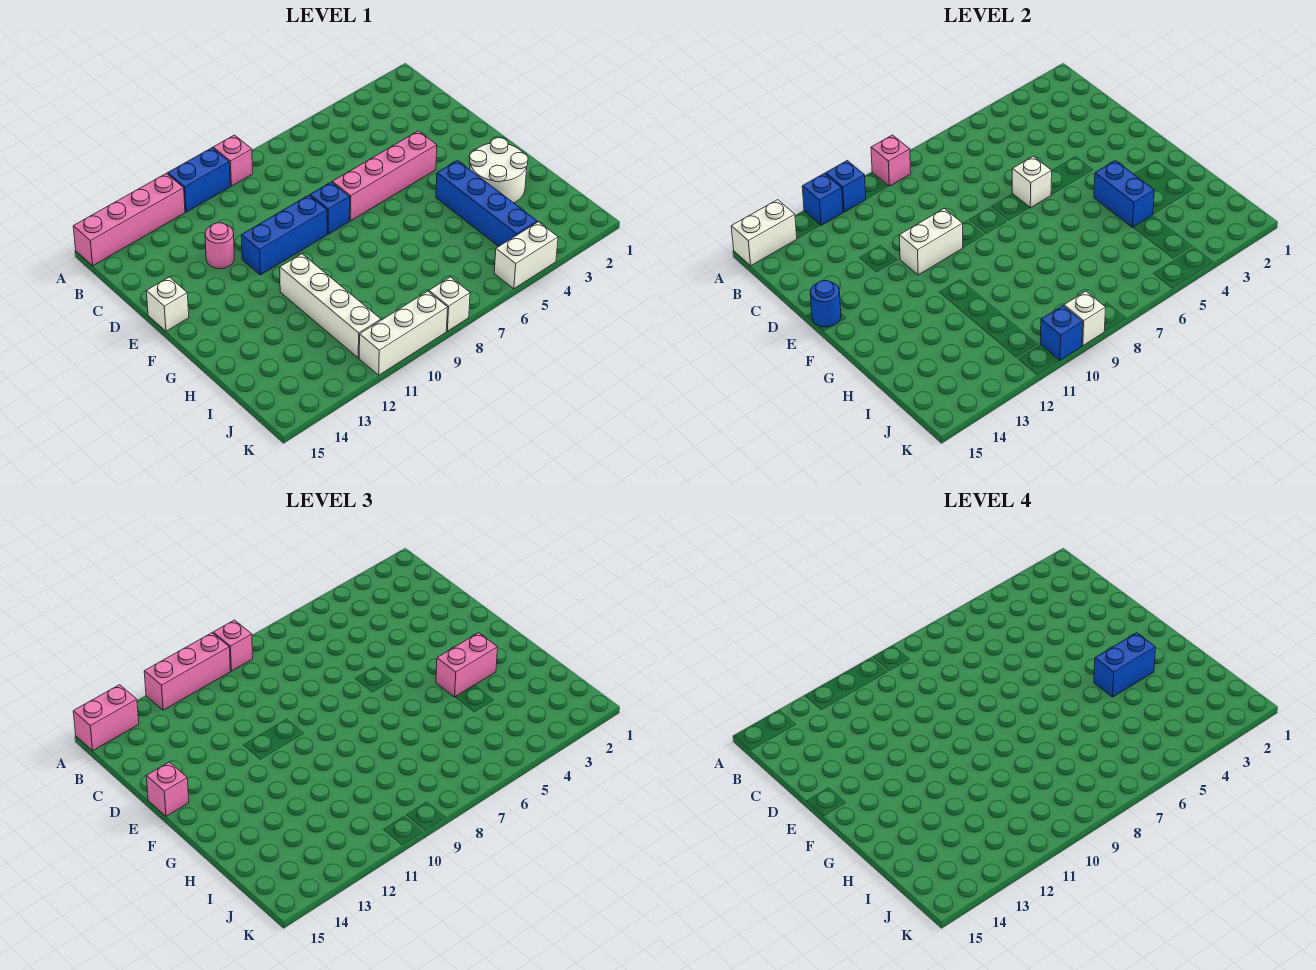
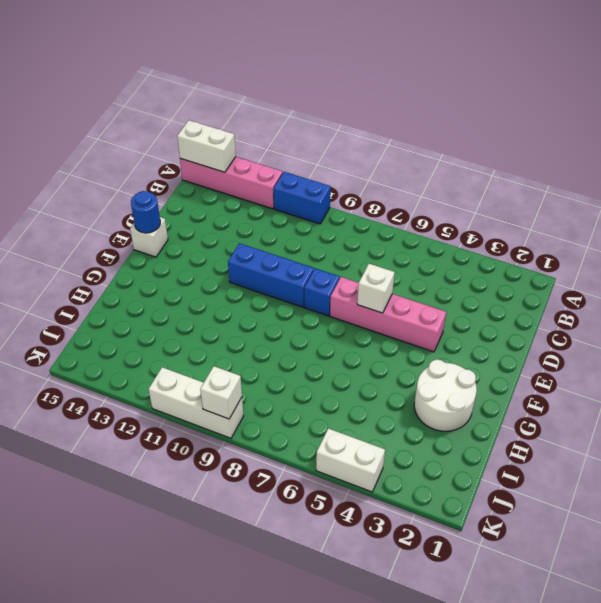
none -> pink brick A9 level 1
none -> pink round brick D12 level 1
none -> blue brick G4:J4 level 1
none -> white brick G11:J11 level 1

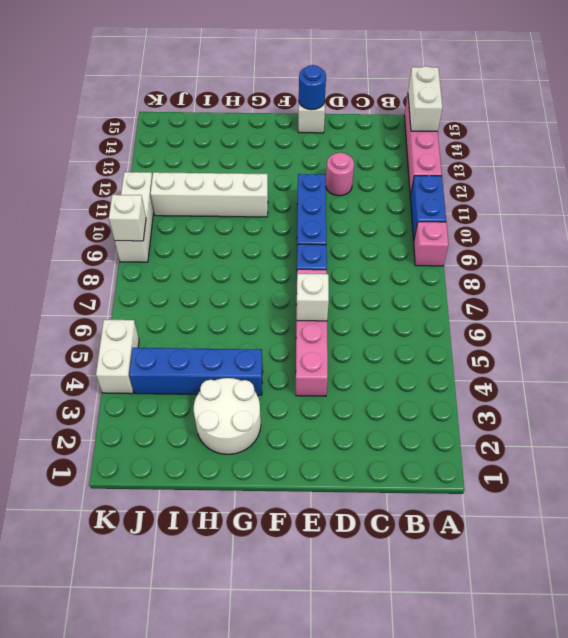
none -> white brick K8 level 1
none -> pink brick A9 level 2
none -> blue brick A11 level 2
none -> blue brick A12 level 2

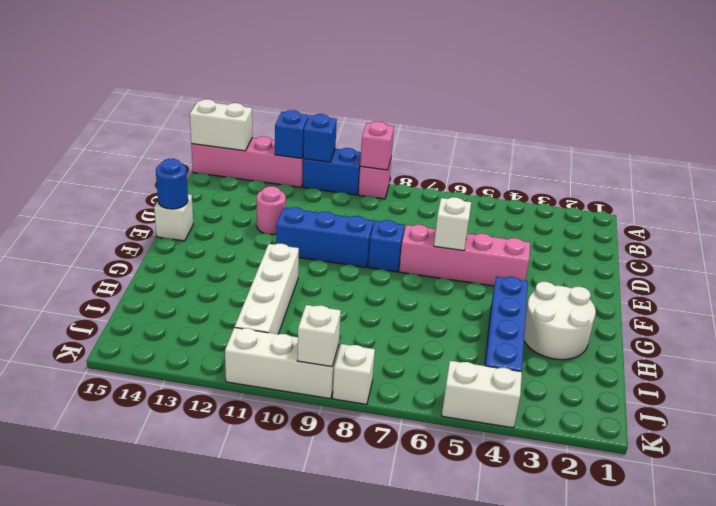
none -> white brick E10:E11 level 2
none -> blue brick G4:H4 level 2
none -> blue brick K10 level 2
none -> pink brick A9 level 3

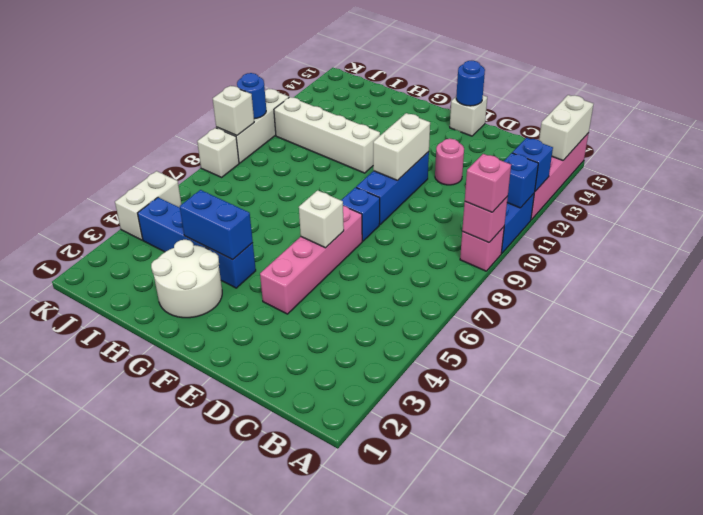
blue round brick K10 level 2 -> blue brick K10 level 2
none -> pink brick A10:A12 level 3
none -> pink brick A14:A15 level 3
none -> pink brick E15 level 3
none -> pink brick G3:G4 level 3

